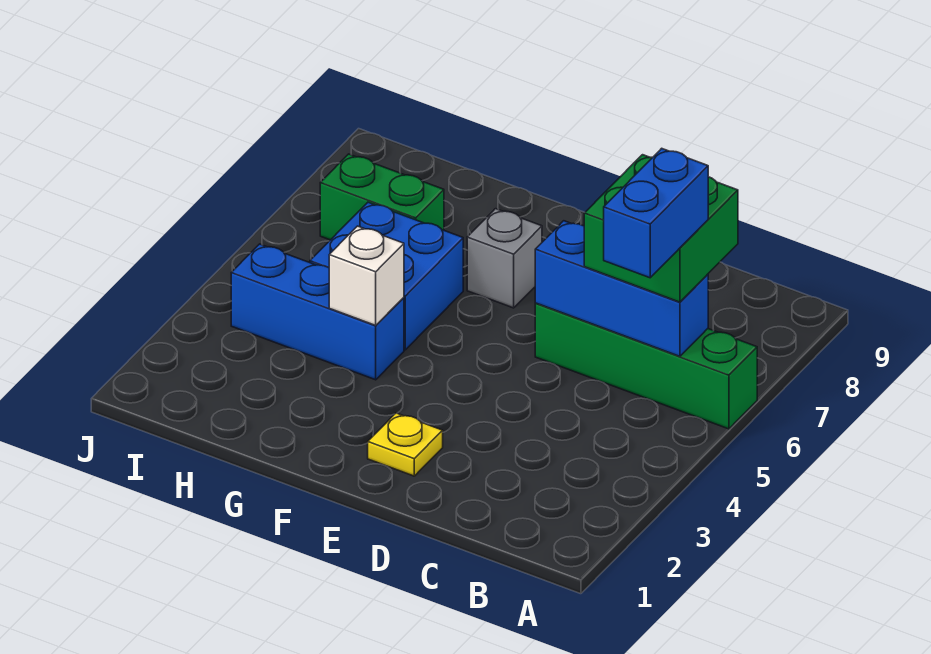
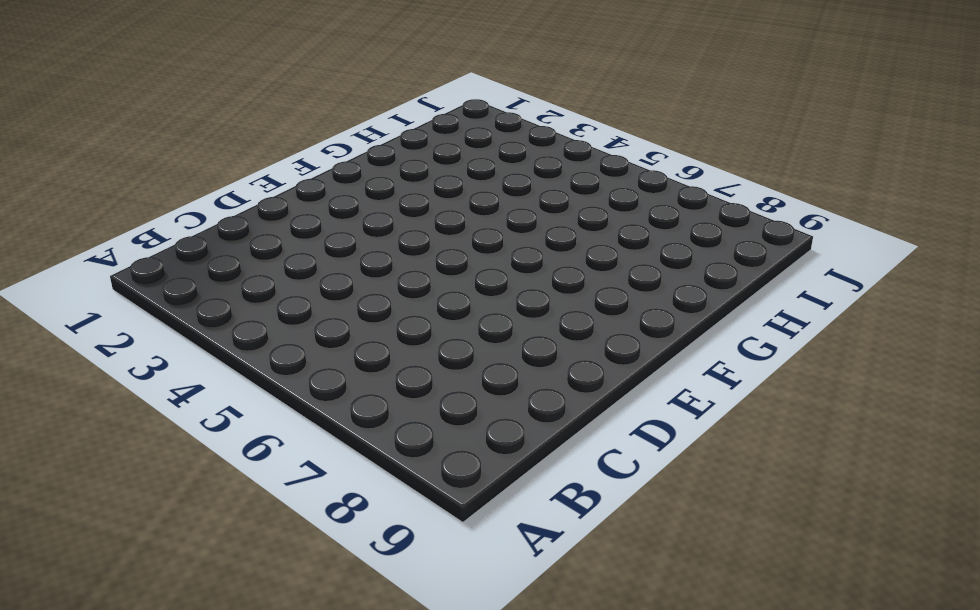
none -> green brick A6:D6 level 1
none -> yellow plate E2 level 1

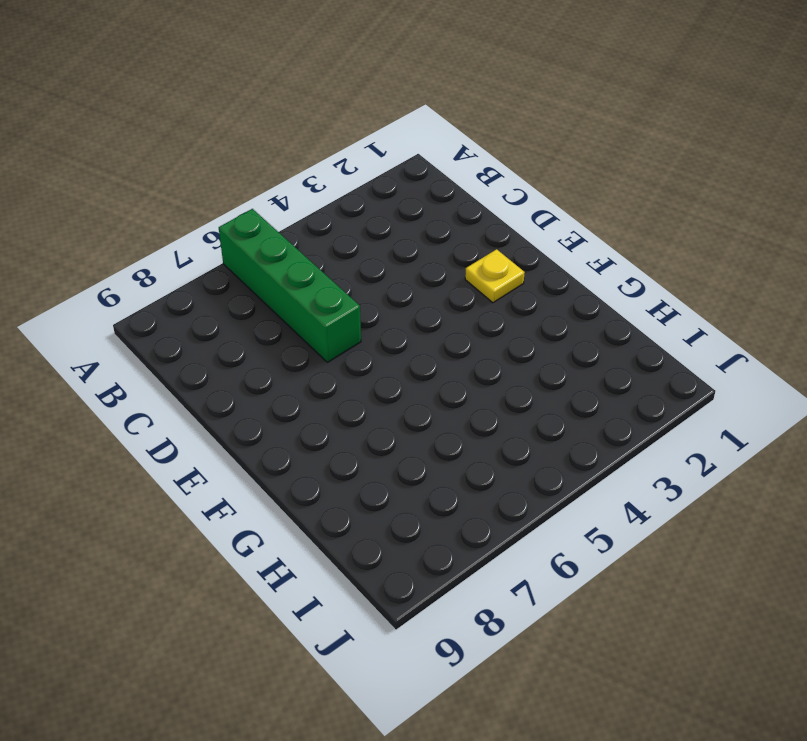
none -> grey brick F7 level 1
none -> blue brick G4:I4 level 1

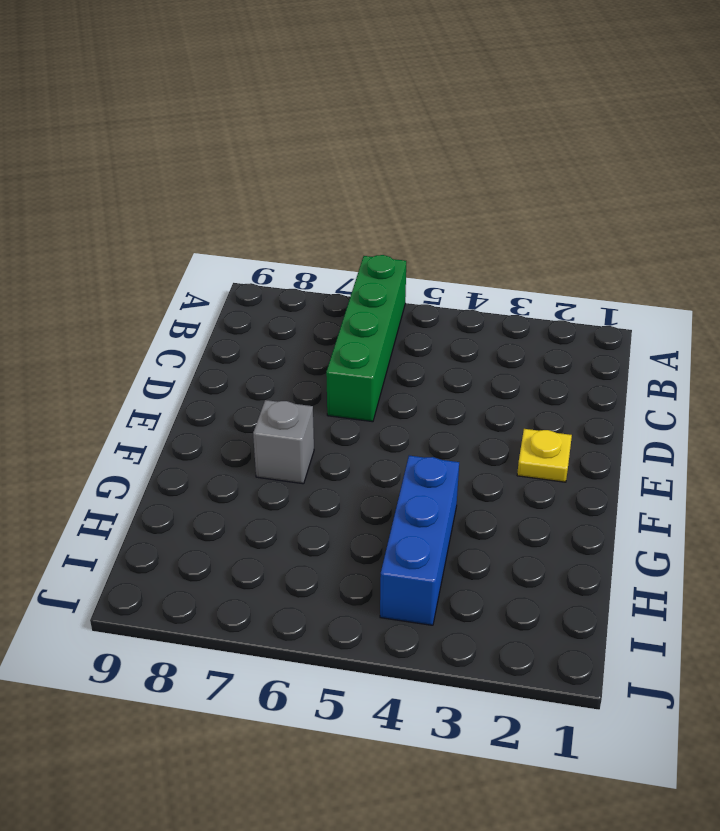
none -> blue brick G5:H6 level 1
none -> green brick H7:I7 level 1

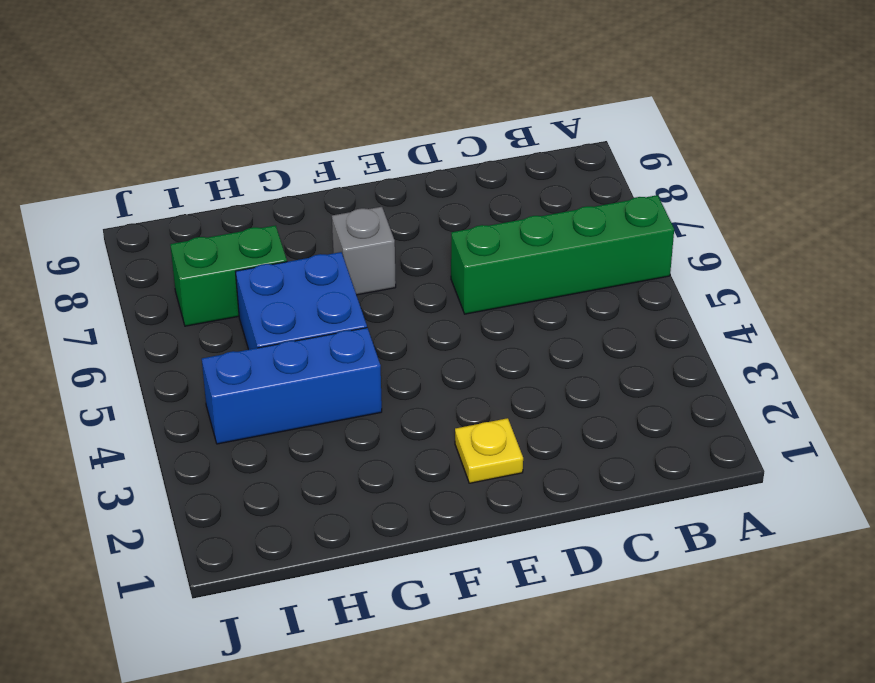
none -> blue brick B6:D6 level 2
none -> white brick G4 level 2

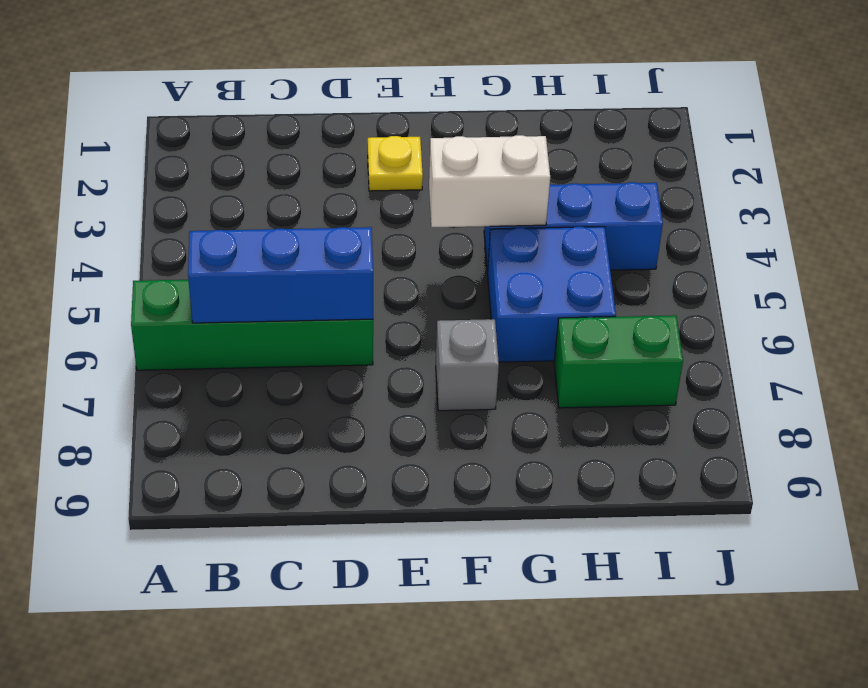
white brick F4:G4 level 2 -> white brick G4 level 2
none -> green brick B6:C7 level 3
none -> blue brick B5:B6 level 4

